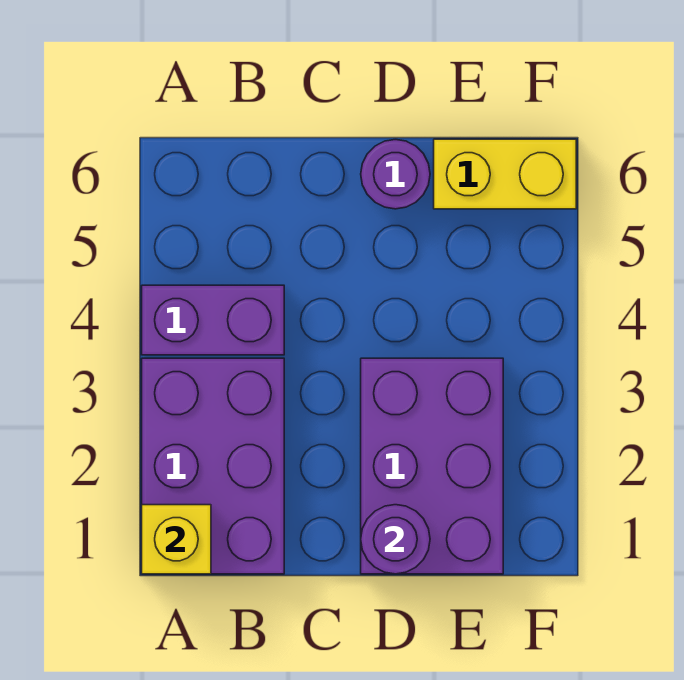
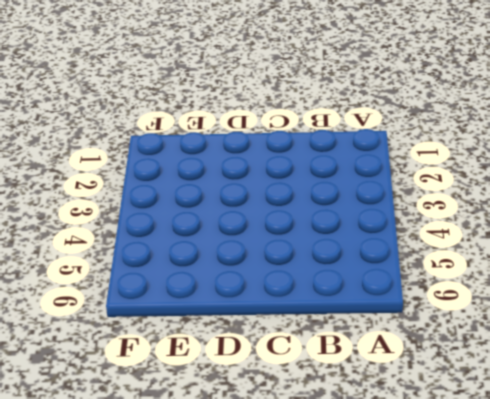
none -> purple brick A1:B3 level 1
none -> purple brick A4:B4 level 1

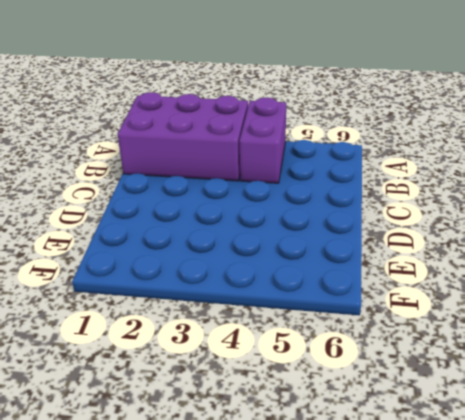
none -> purple brick D1:E3 level 1
none -> purple round brick D6 level 1

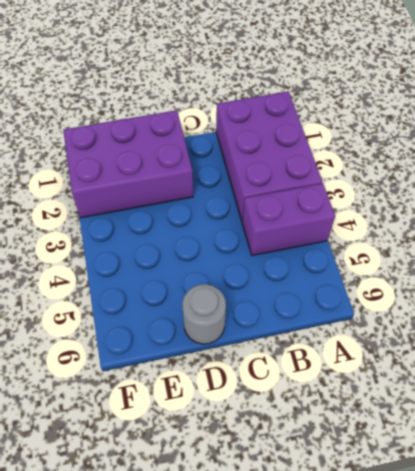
purple brick D1:F2 level 1 -> purple brick D1:E3 level 1
grey round brick D6 level 1 -> purple round brick D6 level 1
none -> yellow brick E6:F6 level 1
none -> yellow brick A1 level 2

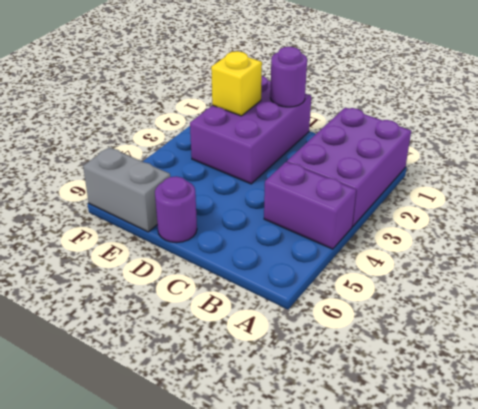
yellow brick E2 level 2 -> yellow brick A1 level 2
grey brick E6:F6 level 1 -> yellow brick E6:F6 level 1

